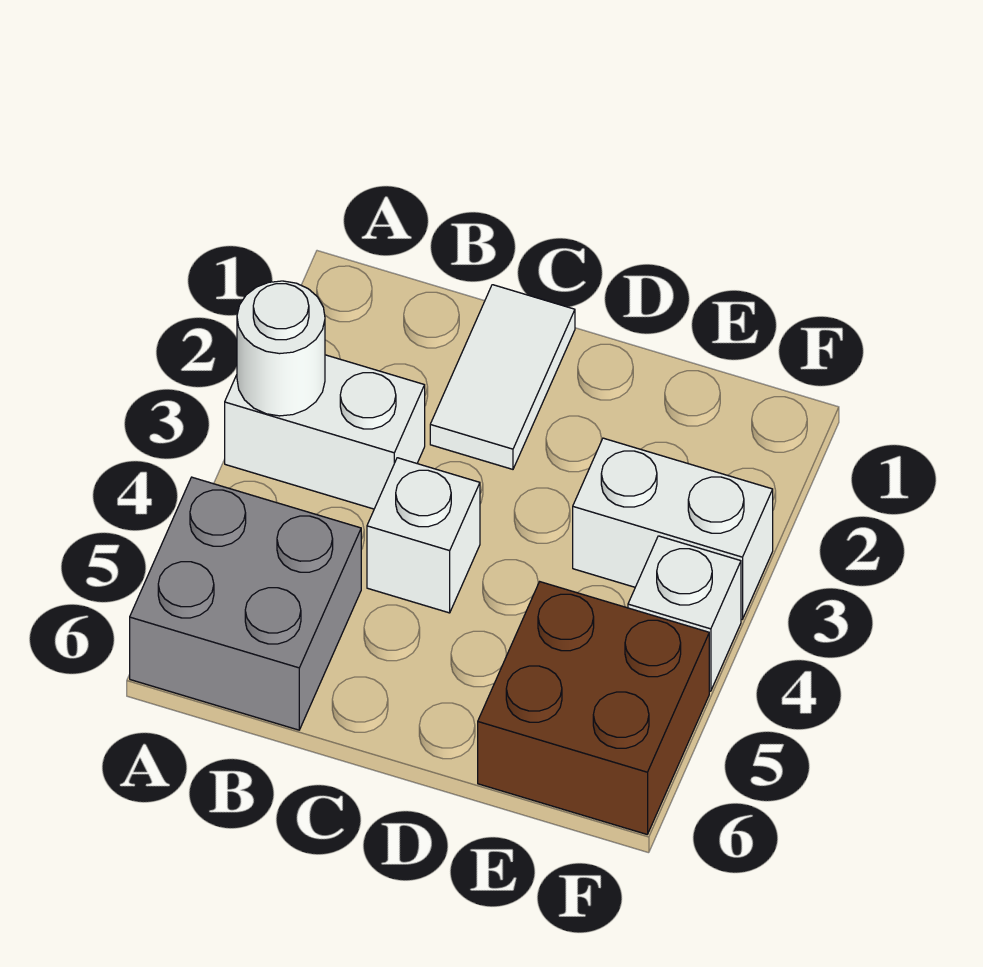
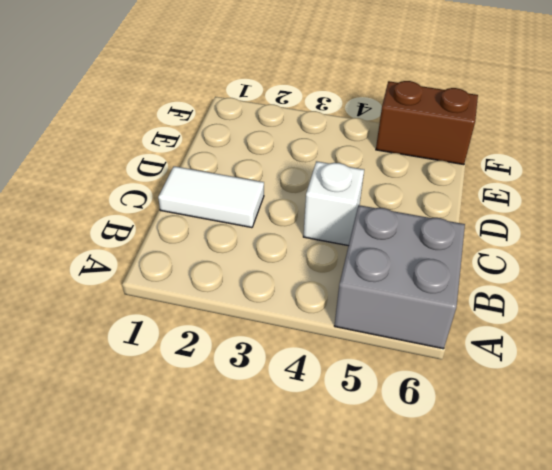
brown brick F5:F6 level 1 -> brown brick E5:F6 level 1
none -> white brick A3:B3 level 1
none -> white brick E3:F3 level 1

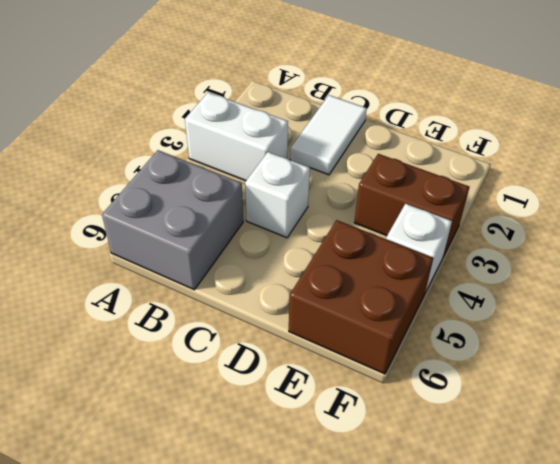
brown brick E3:F3 level 1 -> white brick E3:F3 level 1
none -> white round brick A3 level 2

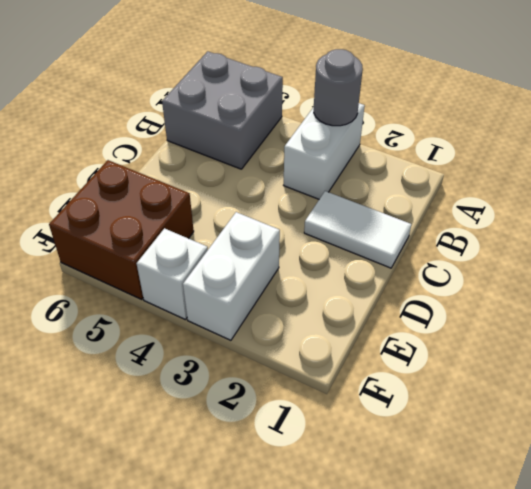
grey round brick A3 level 2 -> white round brick A3 level 2
none -> white brick C4 level 1

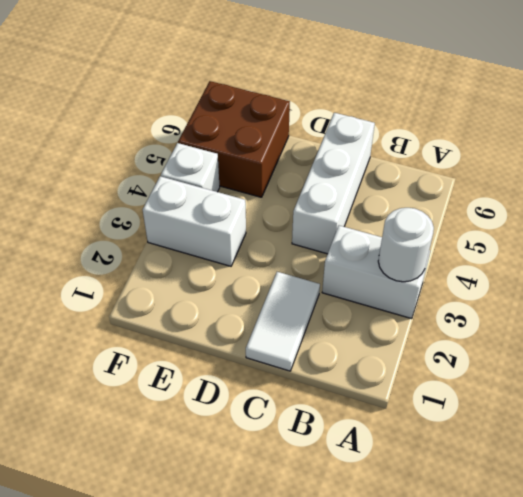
white brick C4:C6 level 1 -> white brick C4 level 1
none -> grey brick A5:B6 level 1

